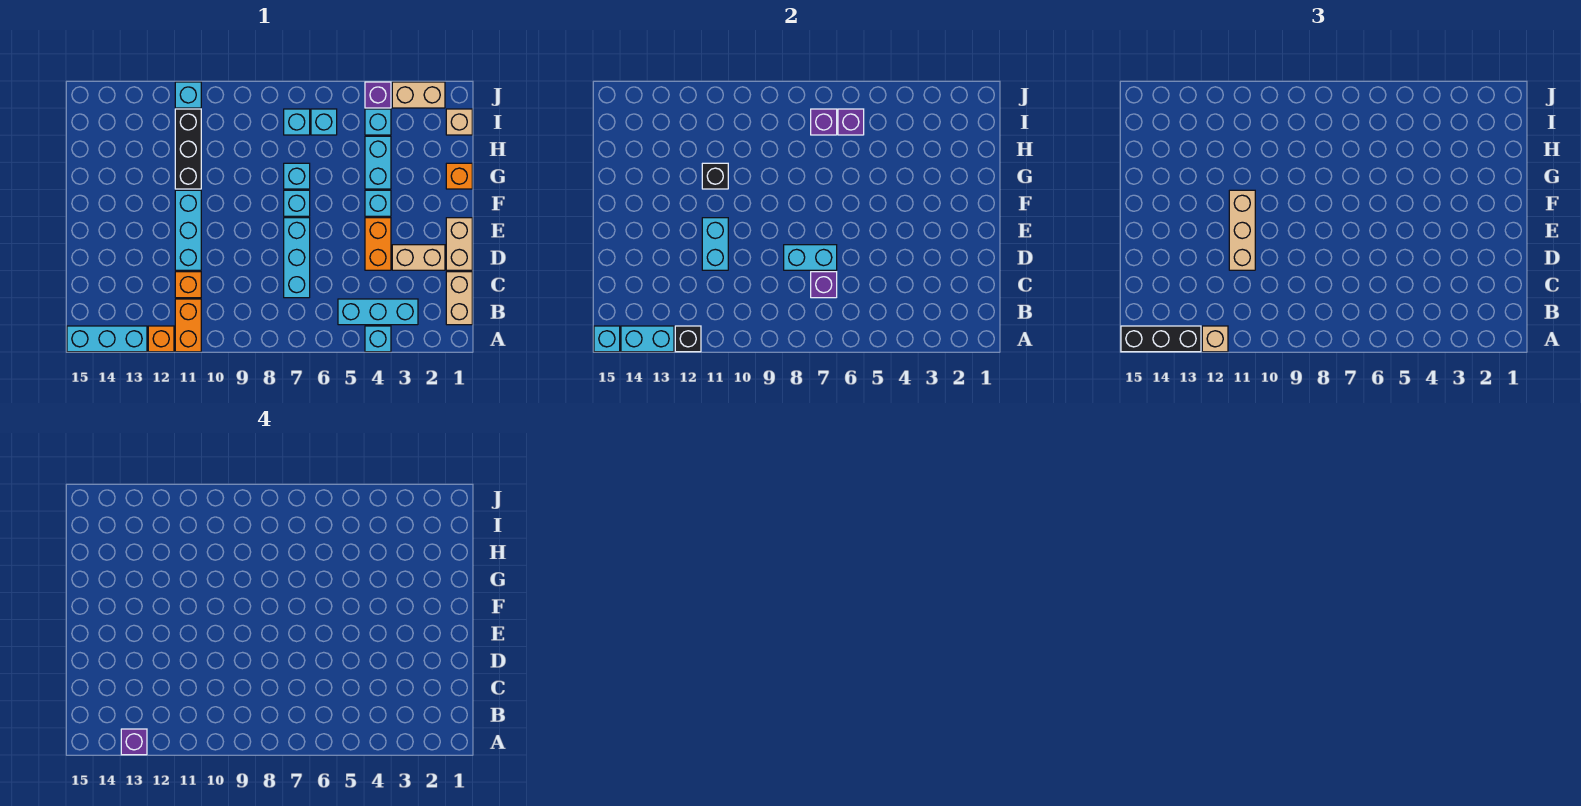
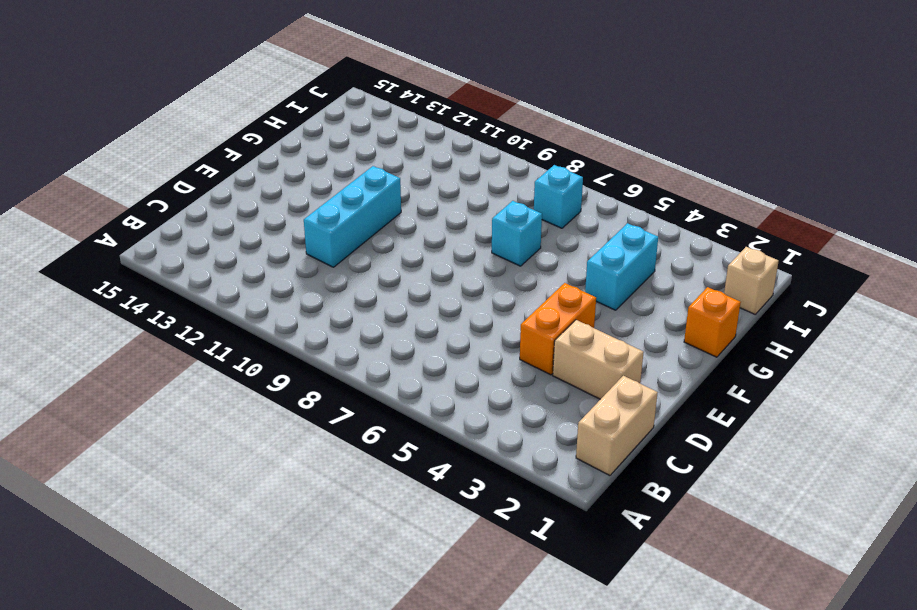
none -> cyan brick A4 level 1
none -> orange brick A11:B11 level 1
none -> orange brick A12 level 1
none -> cyan brick A13:A15 level 1

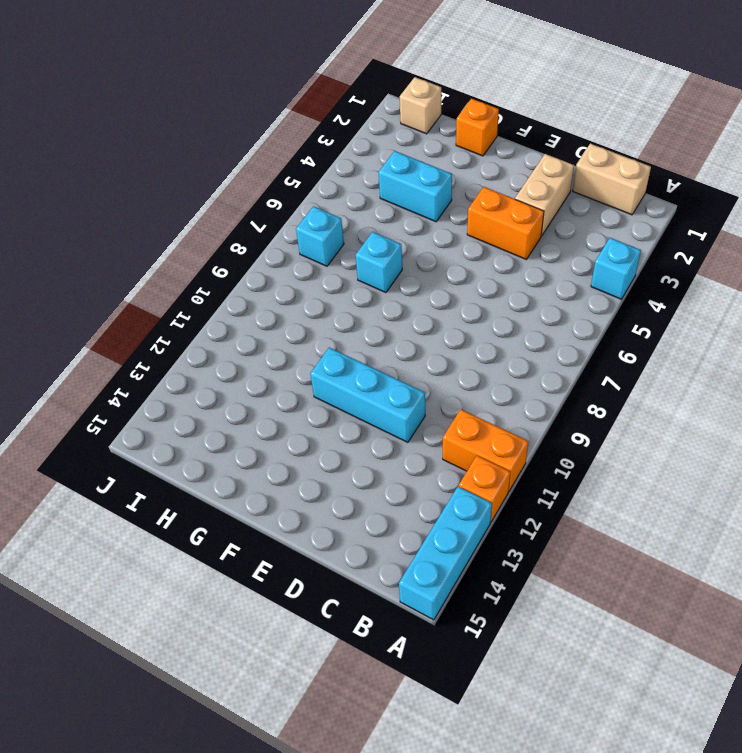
none -> cyan brick B3:B5 level 1
none -> cyan brick C7:E7 level 1
none -> orange brick C11 level 1
none -> tan brick D1:E1 level 1

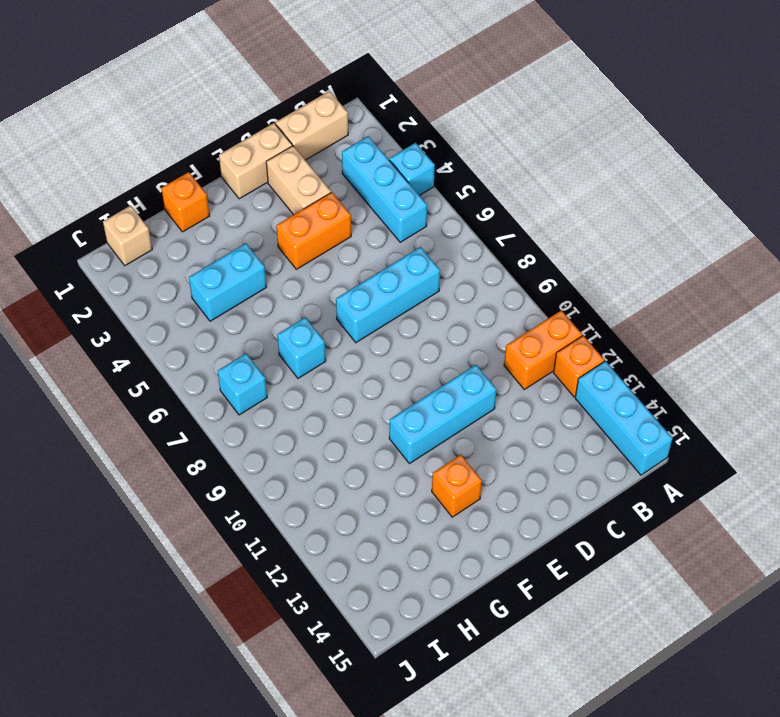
orange brick F13 level 1 -> orange brick C11 level 1
none -> cyan brick F4 level 1
none -> cyan brick F7 level 1
none -> black brick G11:I11 level 1
none -> cyan brick I4 level 1

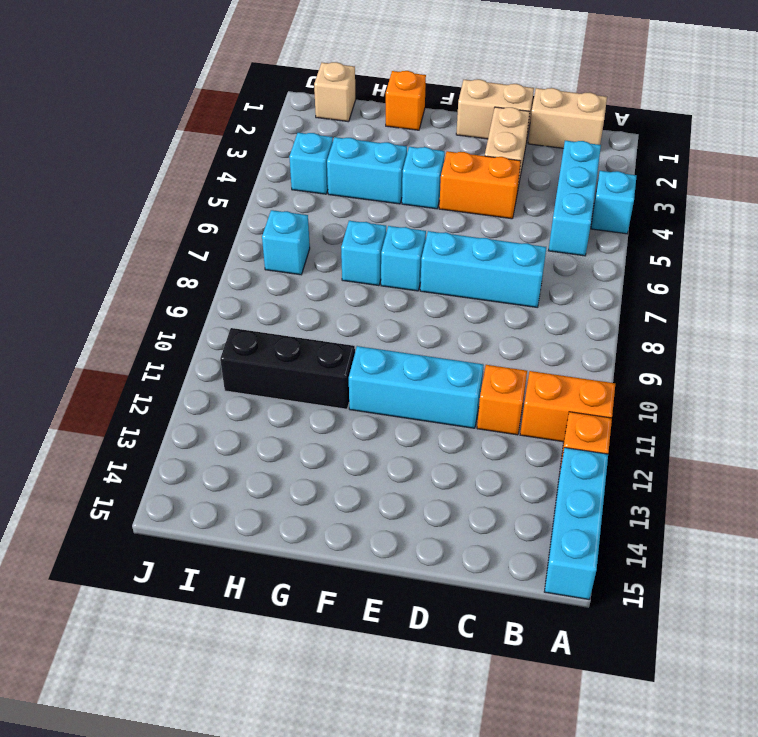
none -> cyan brick I6 level 1
none -> tan brick J2:J3 level 1
none -> purple brick J4 level 1
none -> cyan brick J11 level 1

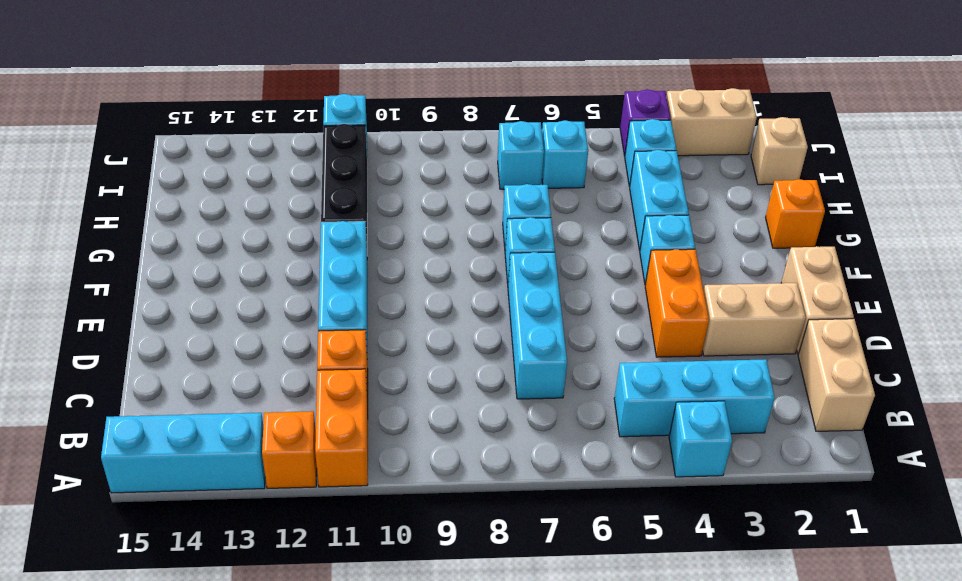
none -> black brick A12 level 2
none -> cyan brick A13:A14 level 2
none -> cyan brick A15 level 2
none -> purple brick C7 level 2

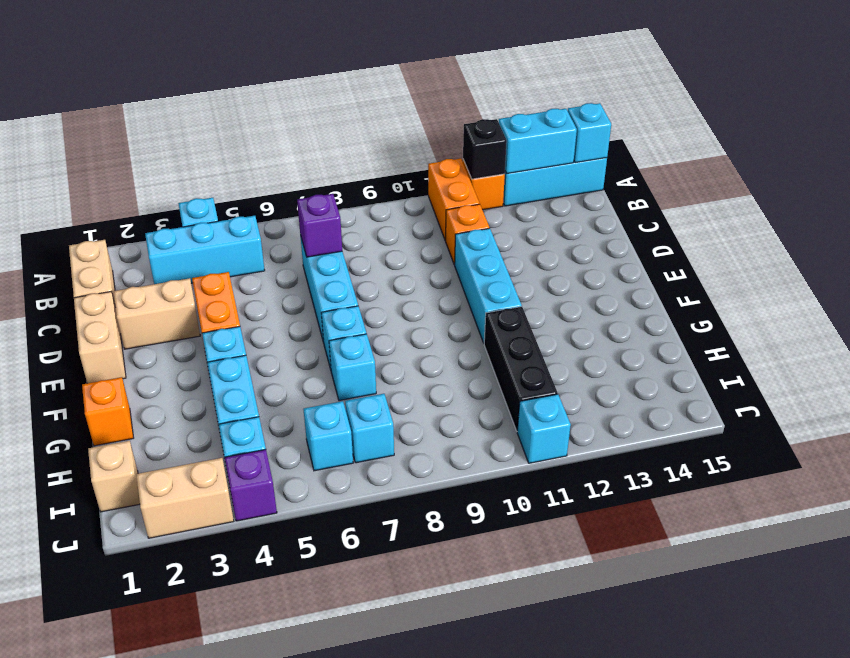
none -> cyan brick D7:D8 level 2
none -> cyan brick D11:E11 level 2
none -> black brick G11 level 2
none -> purple brick I6 level 2

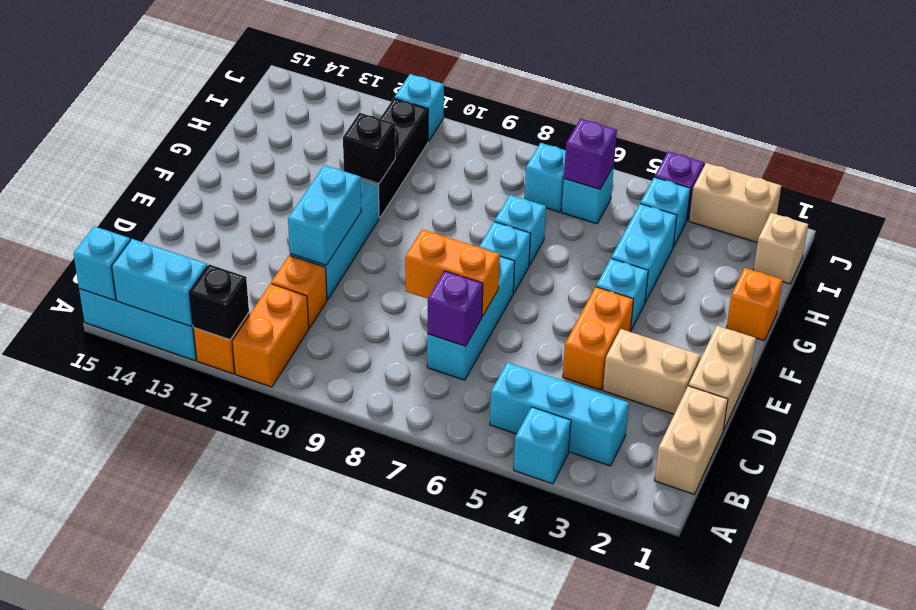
orange brick D7:D8 level 2 -> cyan brick D7:D8 level 2
none -> purple brick I7 level 2
none -> tan brick A12 level 3
none -> black brick A13:A15 level 3
none -> tan brick D11:F11 level 3

